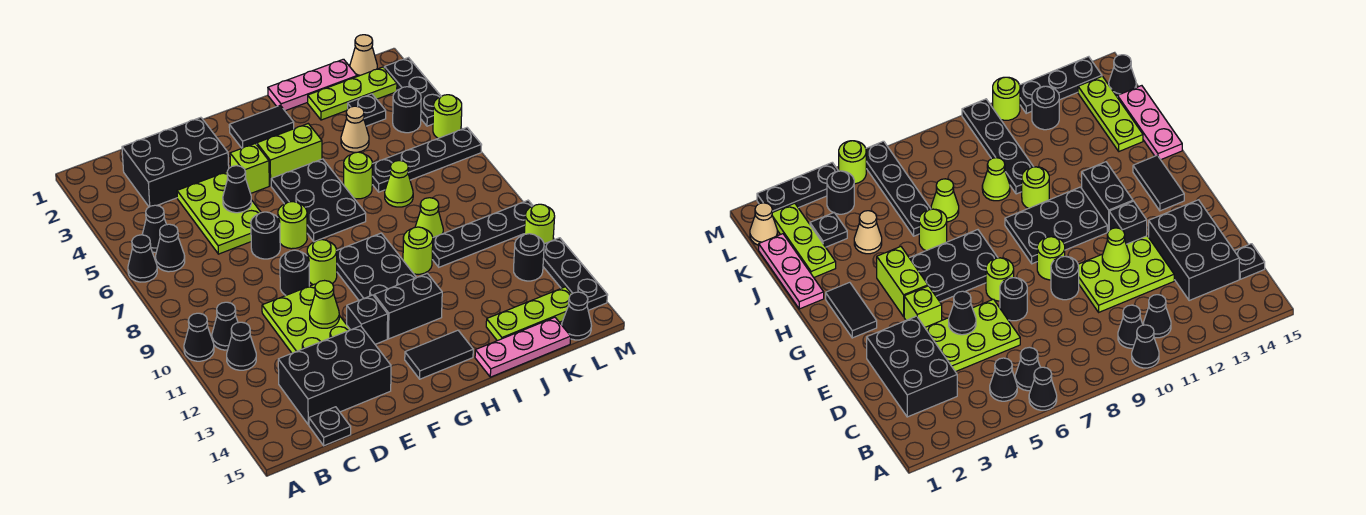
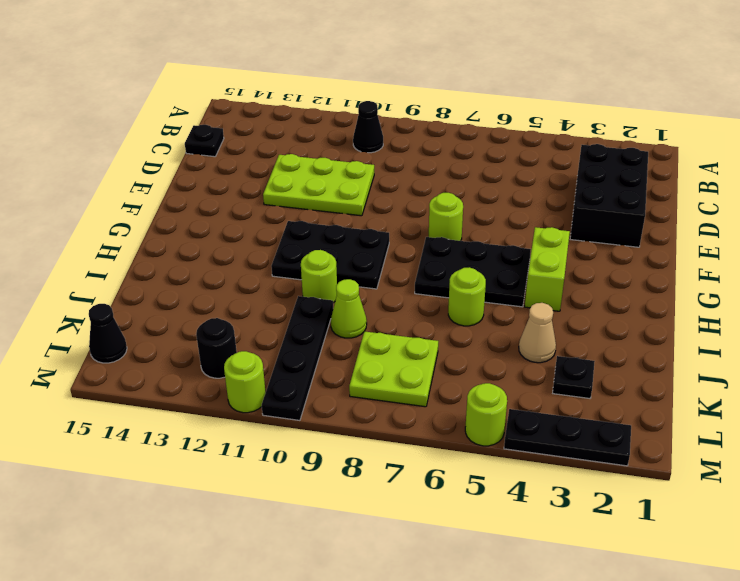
lime plate K7:L8 level 1 -> none
none -> black cone A6 level 1
none -> black cone A10 level 1
none -> black cone B5 level 1
none -> black cone B6 level 1

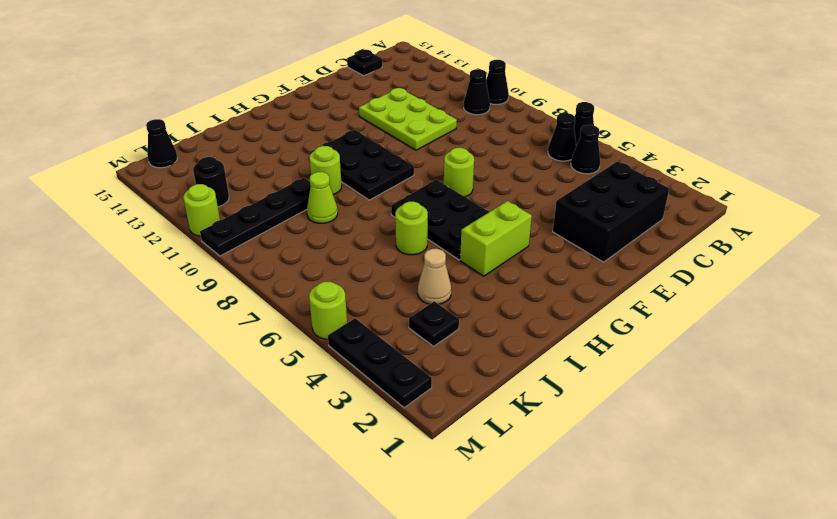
none -> black cone B11 level 1
none -> black brick C13:E14 level 1
none -> lime plate D4:E6 level 1
none -> black round brick E7 level 1

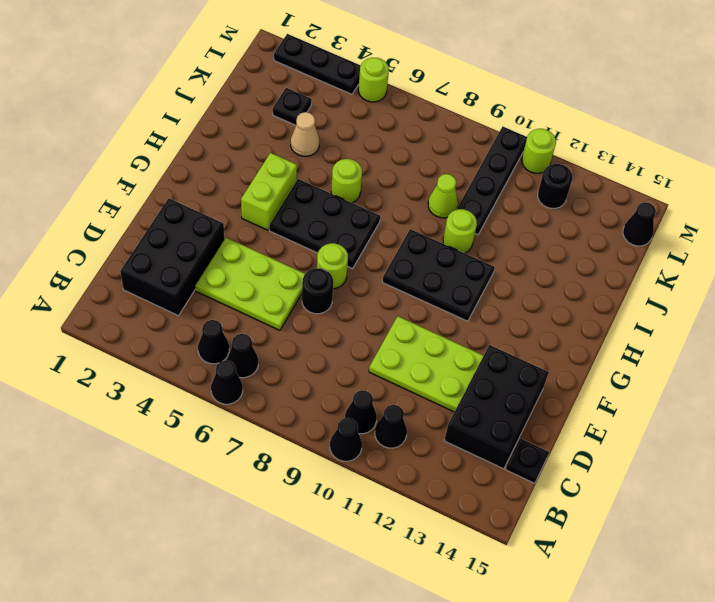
none -> black round brick E9 level 1
none -> lime brick F4 level 1
none -> lime round brick F9 level 1
none -> black brick F12 level 1

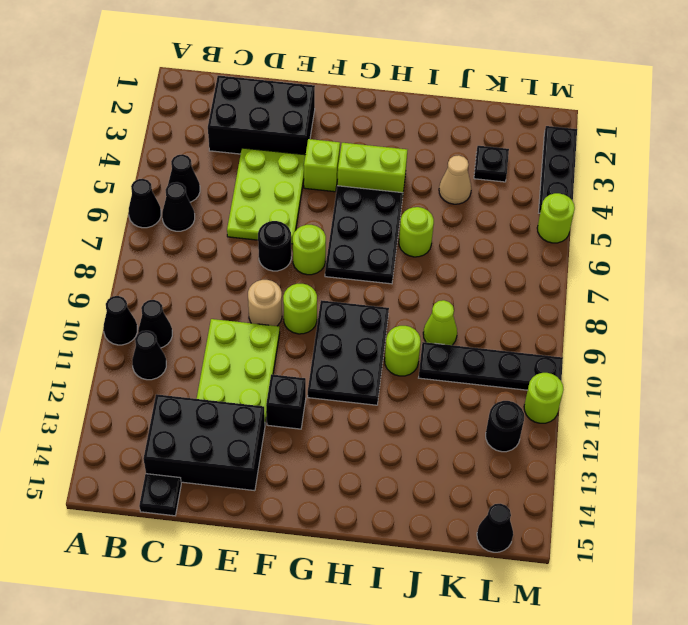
tan round brick E9 level 1 -> black round brick E9 level 1
none -> black tile G2:H2 level 1
none -> black brick G12:H12 level 1
none -> black tile G14:H14 level 1
none -> pink plate I1:K1 level 1

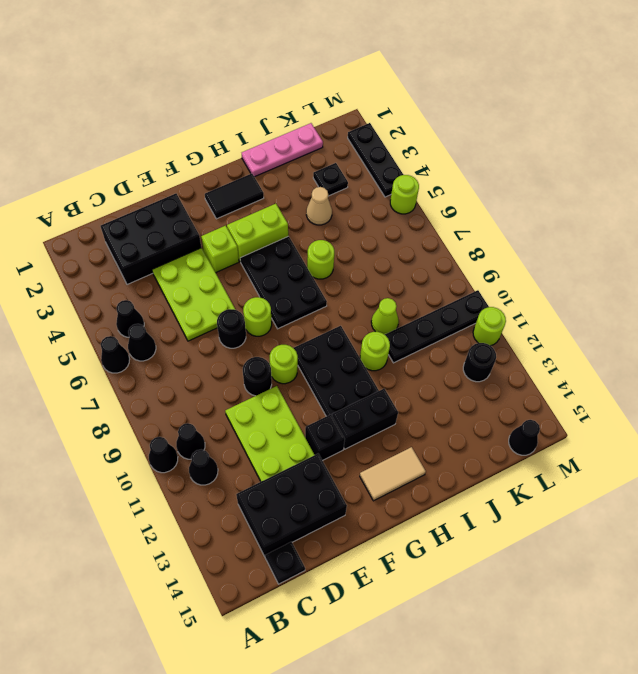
tan tile G14:H14 level 1 -> black tile G14:H14 level 1
none -> pink plate I15:K15 level 1
none -> lime plate J2:L2 level 1
none -> black plate J6:M6 level 1
none -> lime cone J7 level 1

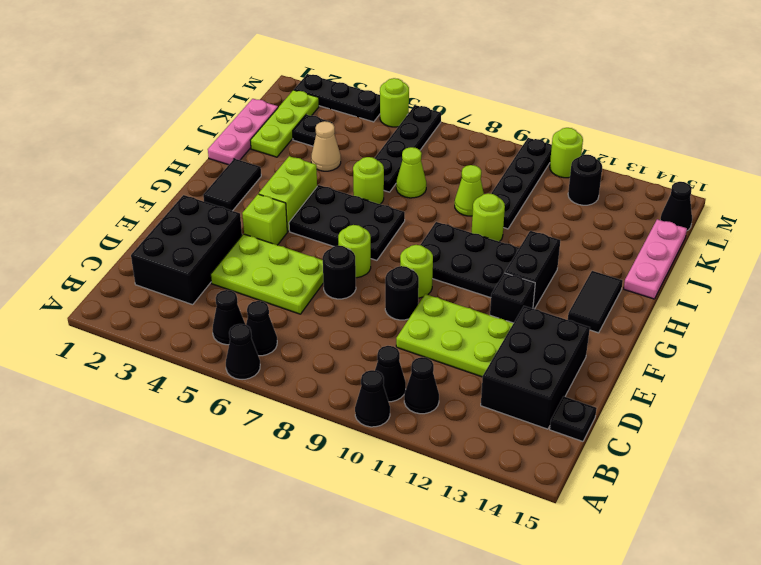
none -> lime plate J14:L14 level 1
none -> tan cone L1 level 1
none -> black round brick L4 level 1
none -> black plate M12:M14 level 1

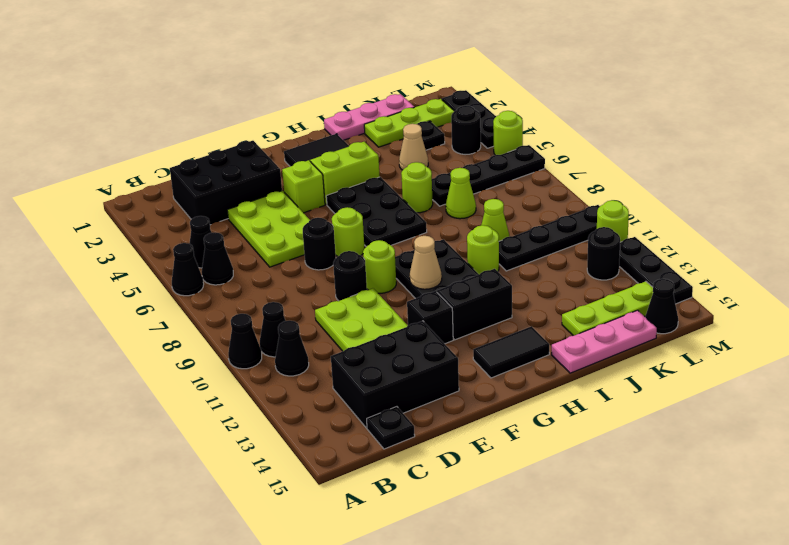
tan cone G10 level 2 -> tan cone L1 level 1
none -> black cone E5 level 2
none -> lime cone E11 level 2

